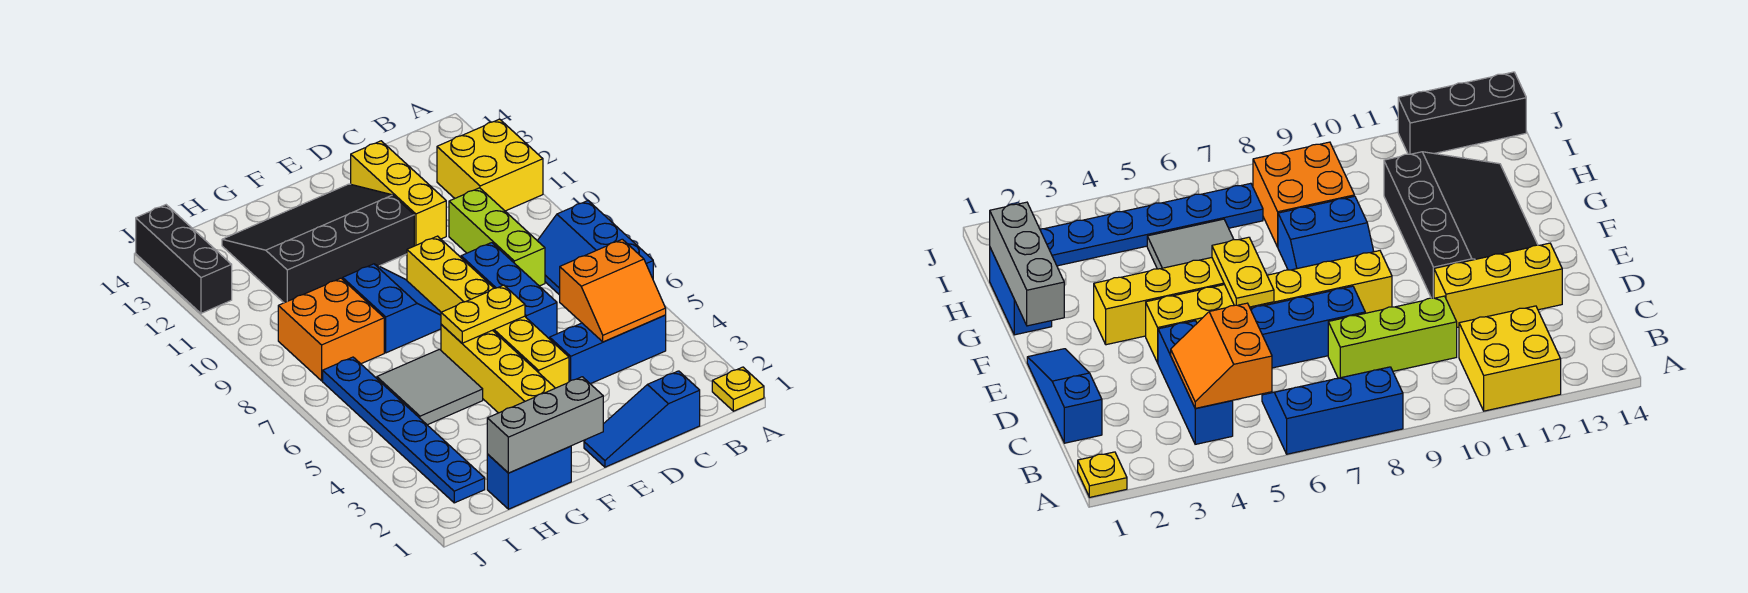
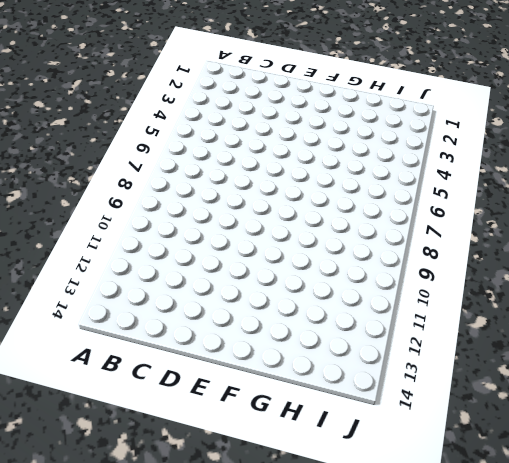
none -> yellow plate A1 level 1
none -> blue slope A6:B8 level 1 top A
none -> yellow brick A11:B12 level 1

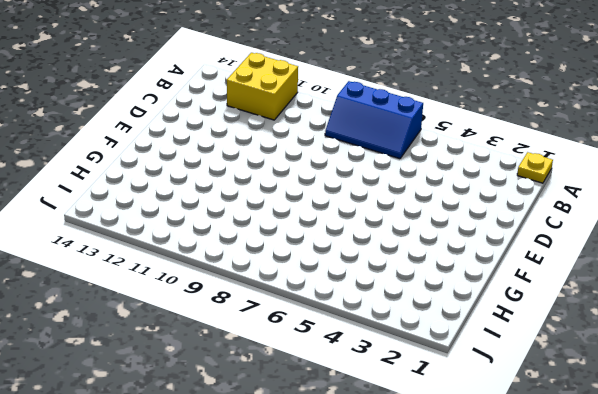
none -> blue brick B4:D4 level 1
none -> blue slope C1:E1 level 1 top C
none -> lime brick C8:C10 level 1

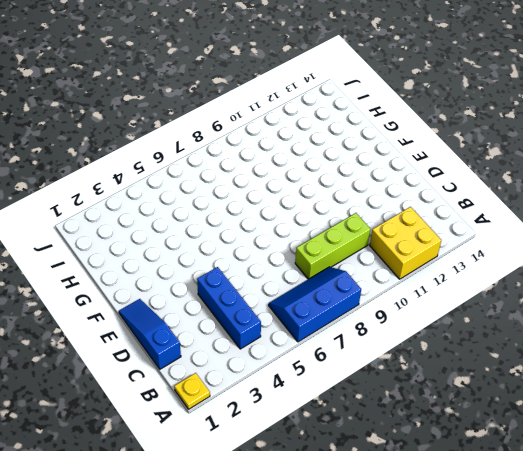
none -> blue brick D6:D8 level 1
none -> yellow brick D11:D13 level 1
none -> yellow brick E4:E9 level 1

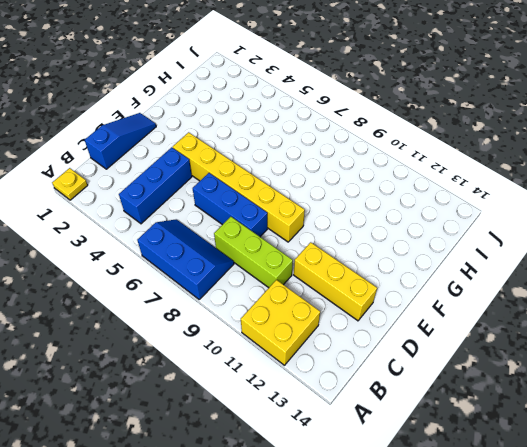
none -> black slope E11:H13 level 1 top 11
none -> yellow brick F3:F6 level 1
none -> blue slope F8:G9 level 1 top G

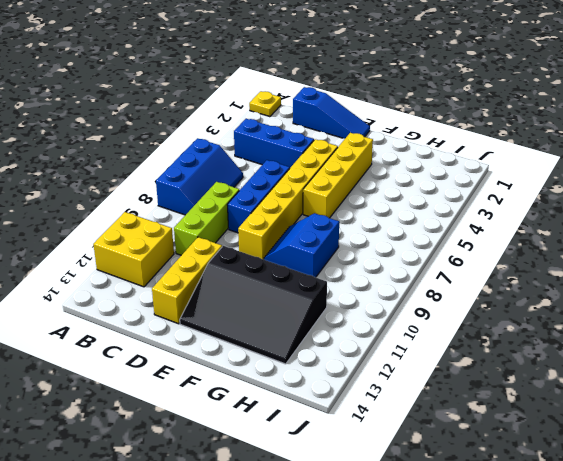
none -> blue brick G1:H1 level 1
none -> grey tile G5:H6 level 1
none -> orange brick H8:I9 level 1

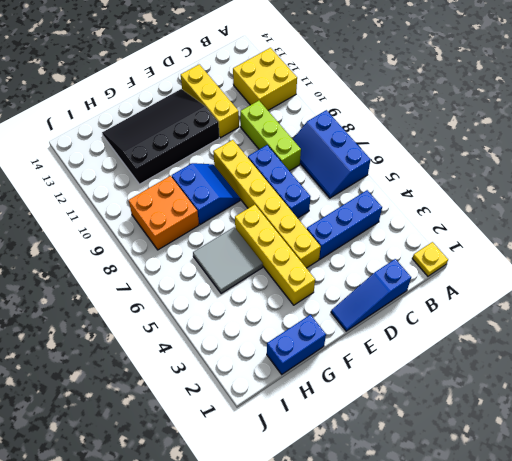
none -> blue plate I2:I7 level 1
none -> black brick J12:J14 level 1
none -> orange slope B4:C5 level 2 top 5

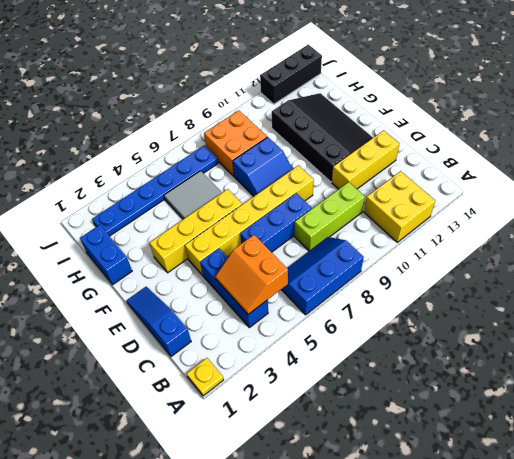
none -> yellow plate E6:F6 level 2
none -> grey brick F1:H1 level 2

